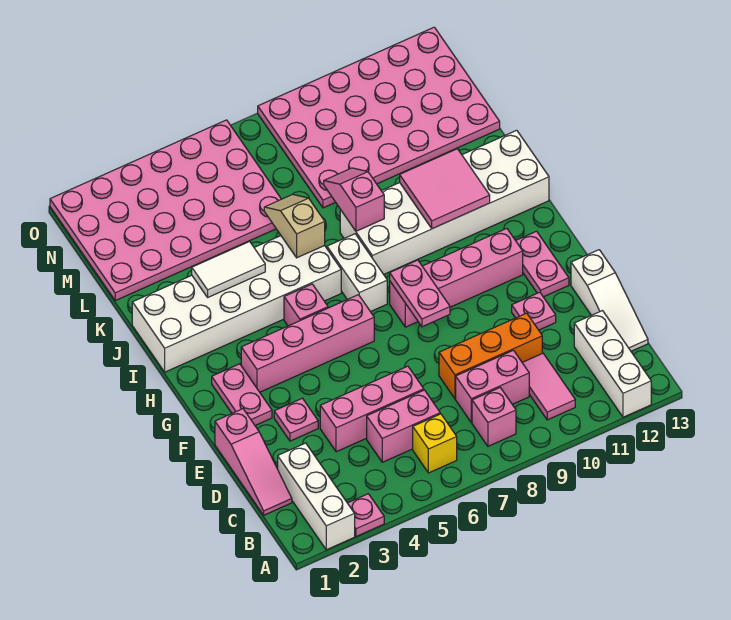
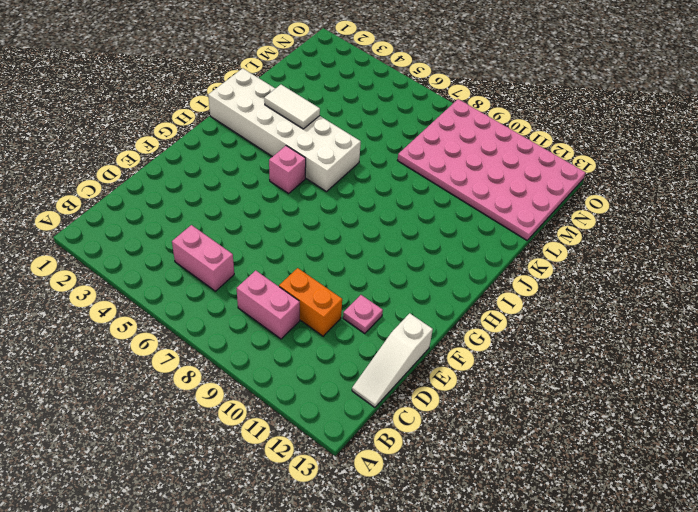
orange brick D9:D10 level 1 -> orange brick D8:D10 level 1
none -> white brick A2:C2 level 1
none -> pink plate A3 level 1
none -> white brick A12:C12 level 1

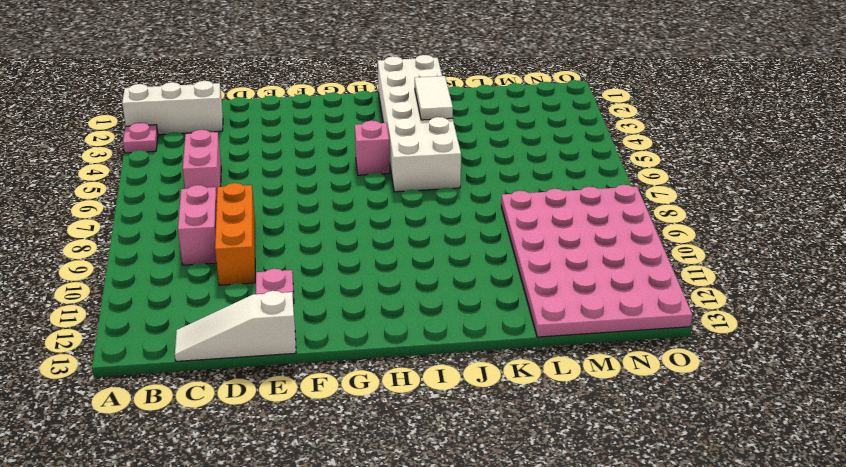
none -> white brick A12:C12 level 1
none -> yellow brick B6 level 1
none -> pink brick B8 level 1

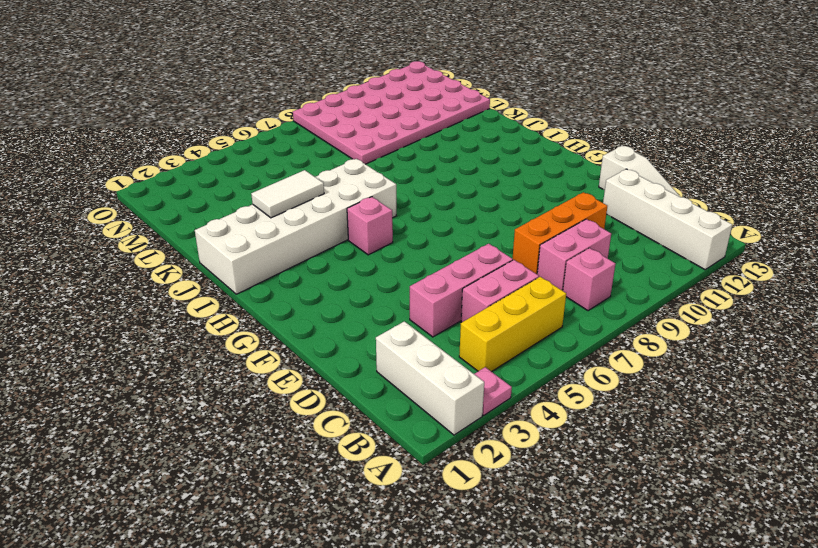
white brick A12:D12 level 1 -> white brick A12:C12 level 1
yellow brick B4:B6 level 1 -> yellow brick B6 level 1
none -> pink tile B10:C10 level 1
none -> pink slope C1:E1 level 1 top E
none -> pink plate E3 level 1

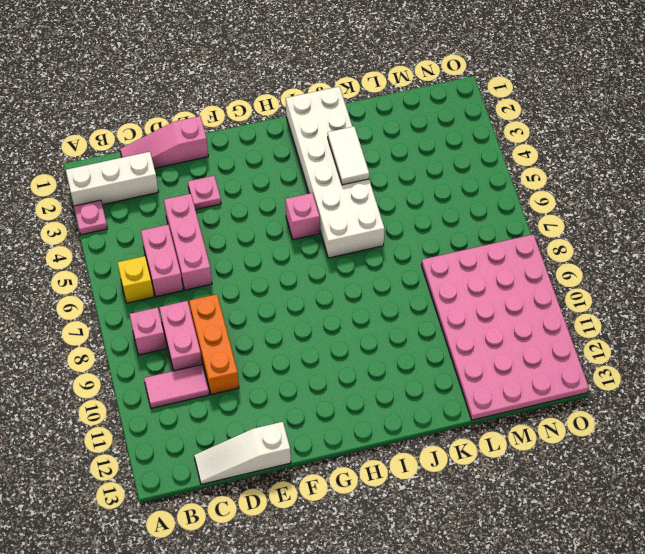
none -> white brick A12:C12 level 1
none -> pink plate E11 level 1
none -> pink plate F2:G2 level 1

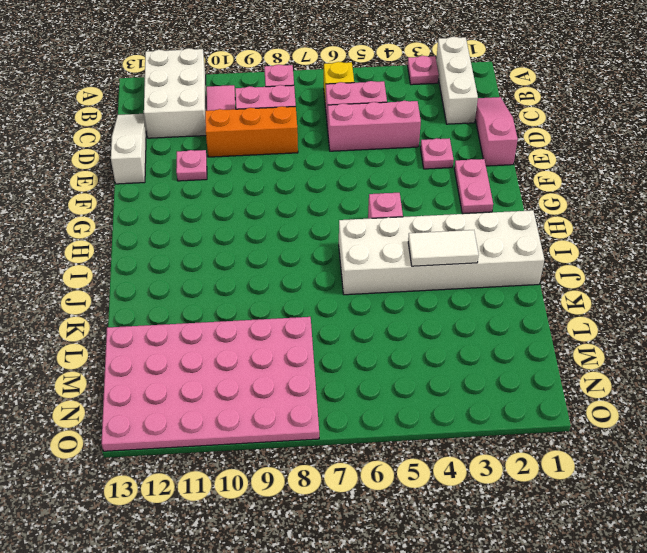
white brick A11:C12 level 1 -> white brick A12:C12 level 1
none -> pink plate F12:G12 level 1
none -> pink brick G3:G6 level 1
none -> pink brick G8:G11 level 1

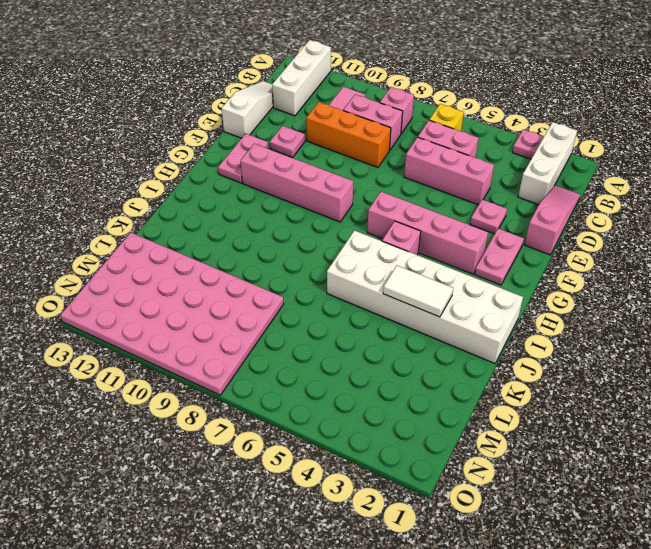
none -> white brick H7:I7 level 1
none -> white brick I8:J13 level 1
none -> pink plate L1:O6 level 1

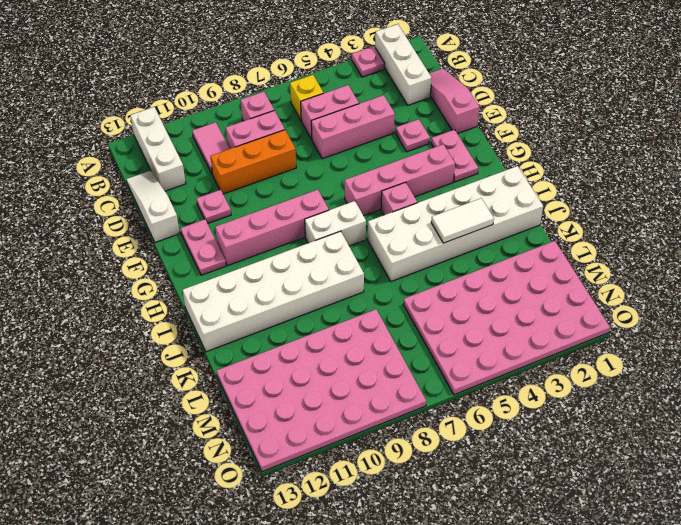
white brick H7:H8 level 1 -> white brick H7:I7 level 1
none -> pink plate F8:G8 level 2
none -> pink tile I10:J11 level 2
none -> tan slope J6:K6 level 2 top J

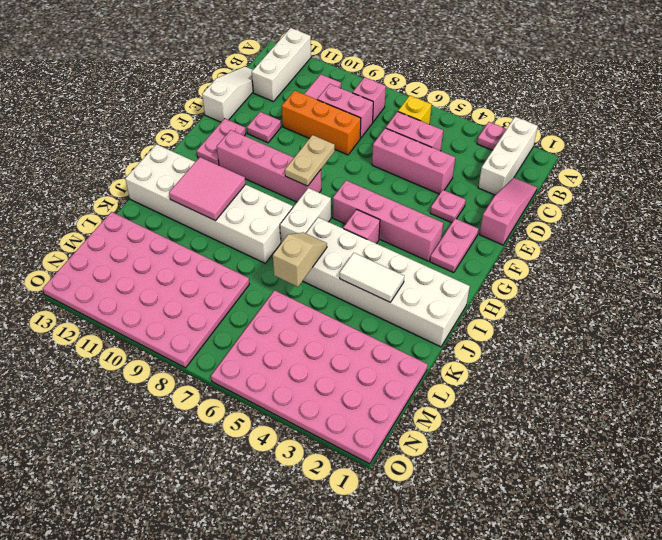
tan plate F8:G8 level 2 -> pink plate F8:G8 level 2
tan slope J6:K6 level 2 top K -> tan slope J6:K6 level 2 top J
none -> pink slope J8:K8 level 2 top J

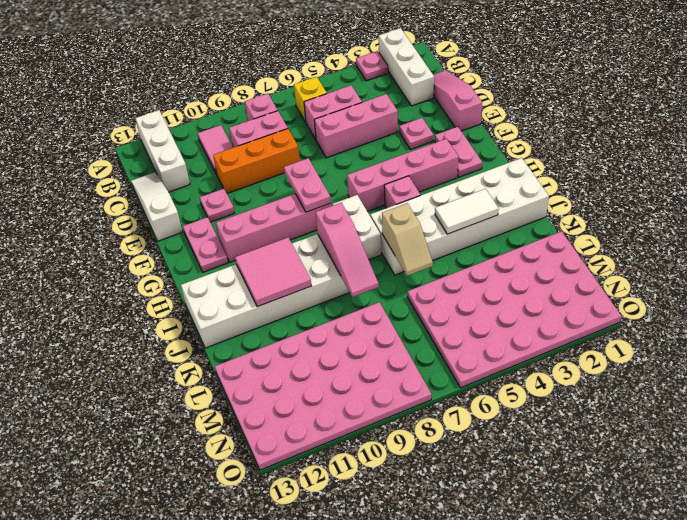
pink slope I8:K8 level 2 top I -> pink slope J8:K8 level 2 top J

